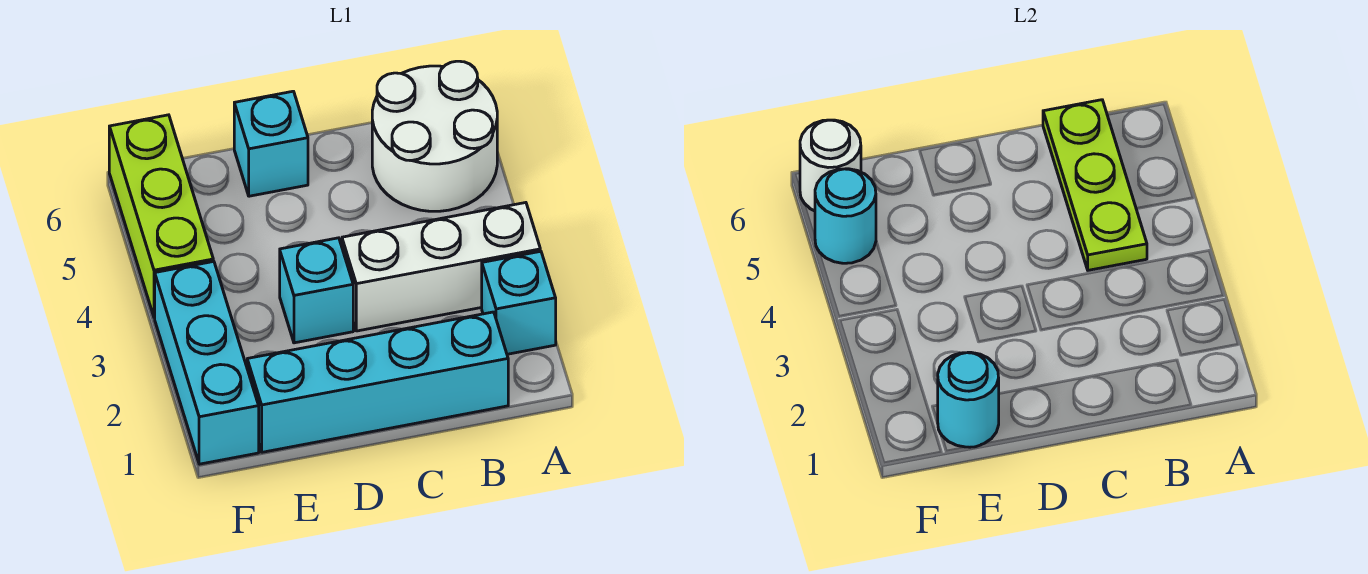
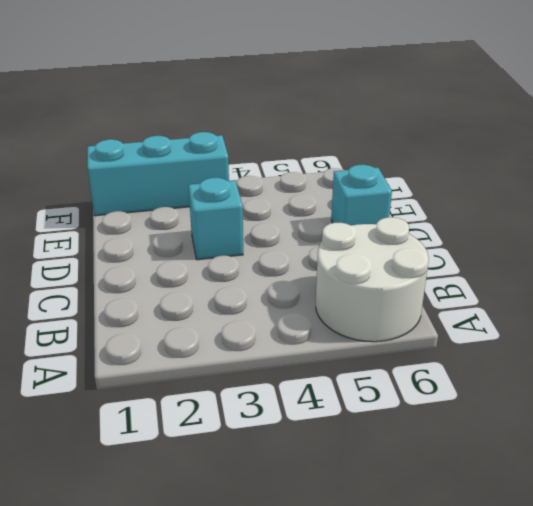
none -> cyan brick A2 level 1
none -> white brick A3:C3 level 1
none -> cyan brick B1:E1 level 1

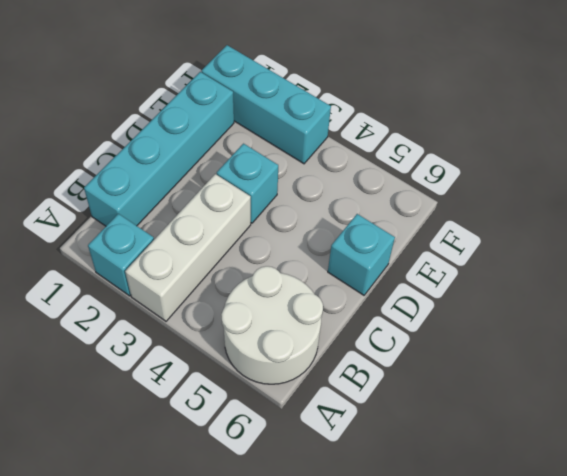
none -> lime brick F4:F6 level 1
none -> lime plate B4:B6 level 2
none -> cyan round brick E1 level 2

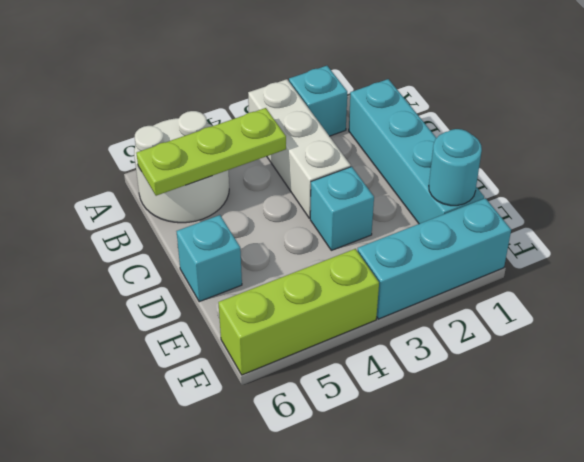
none -> cyan round brick F5 level 2
none -> white round brick F6 level 2

